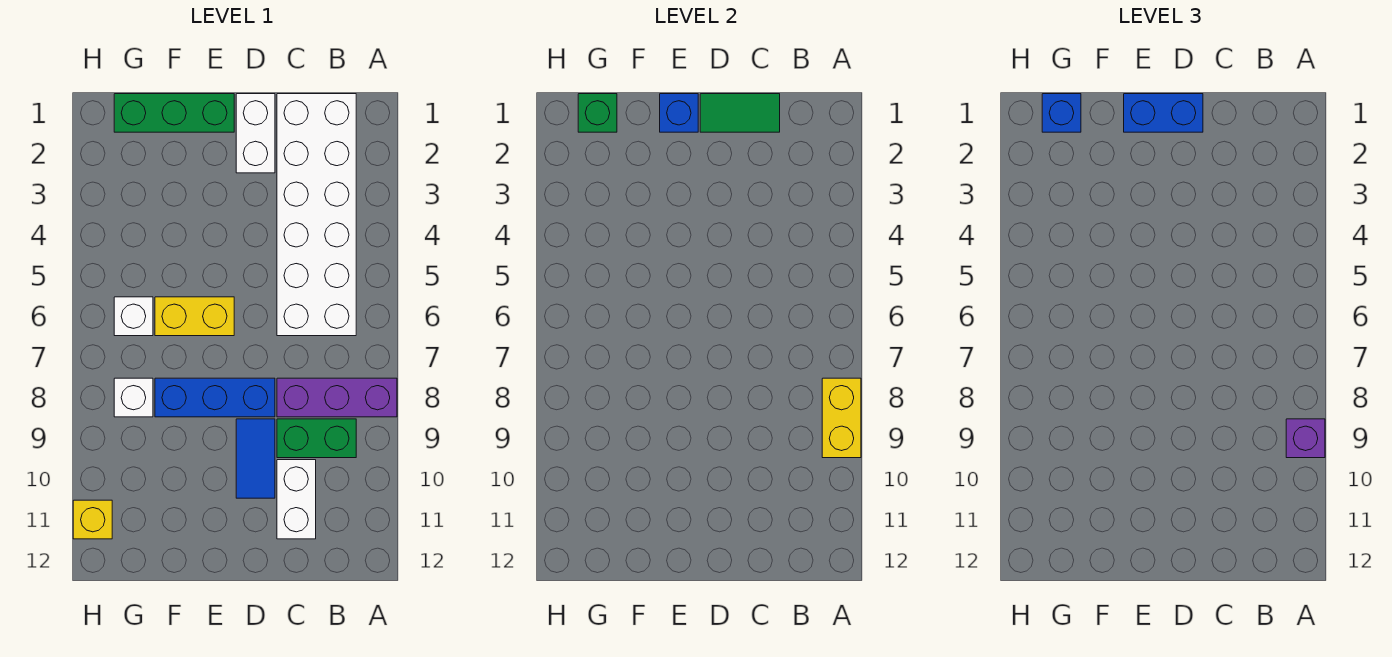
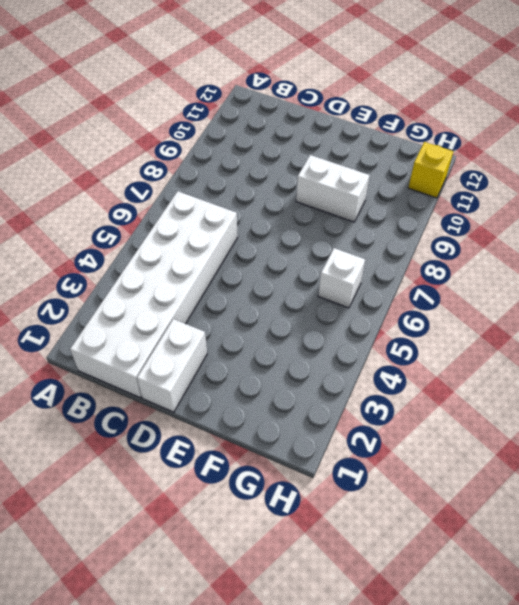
white brick E9:F9 level 1 -> white brick C10:C11 level 1
none -> purple brick A8:C8 level 1
none -> green brick B9:C9 level 1
none -> blue brick D8:F8 level 1

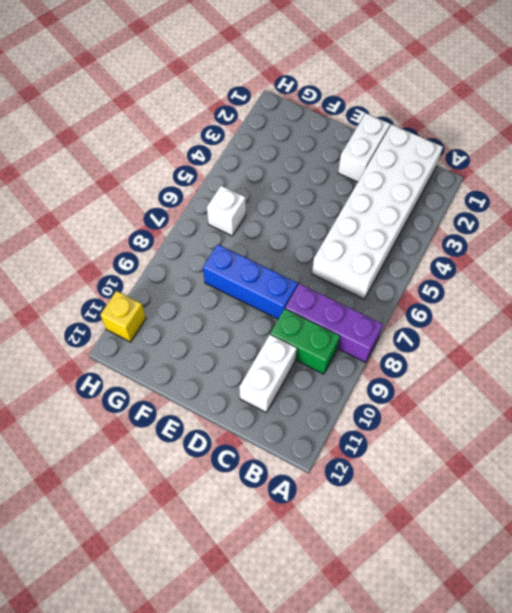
none -> blue tile D9:D10 level 1
none -> green brick E1:G1 level 1
none -> yellow brick E6:F6 level 1

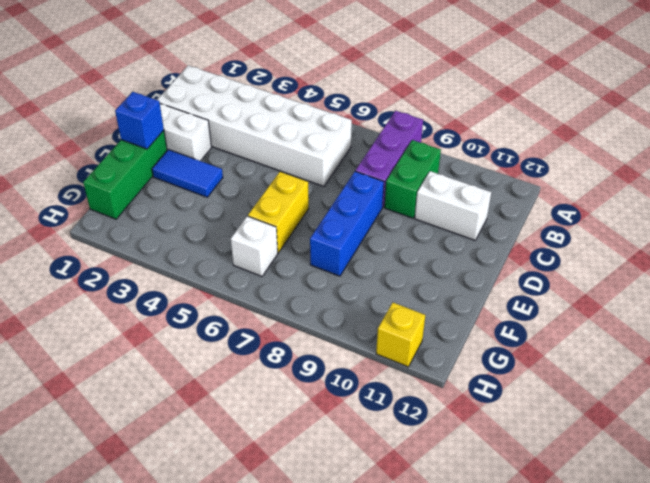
blue tile E2:E3 level 1 -> blue tile D9:D10 level 1
none -> white brick G8 level 1
none -> yellow brick A8:A9 level 2
none -> green tile C1:D1 level 2

